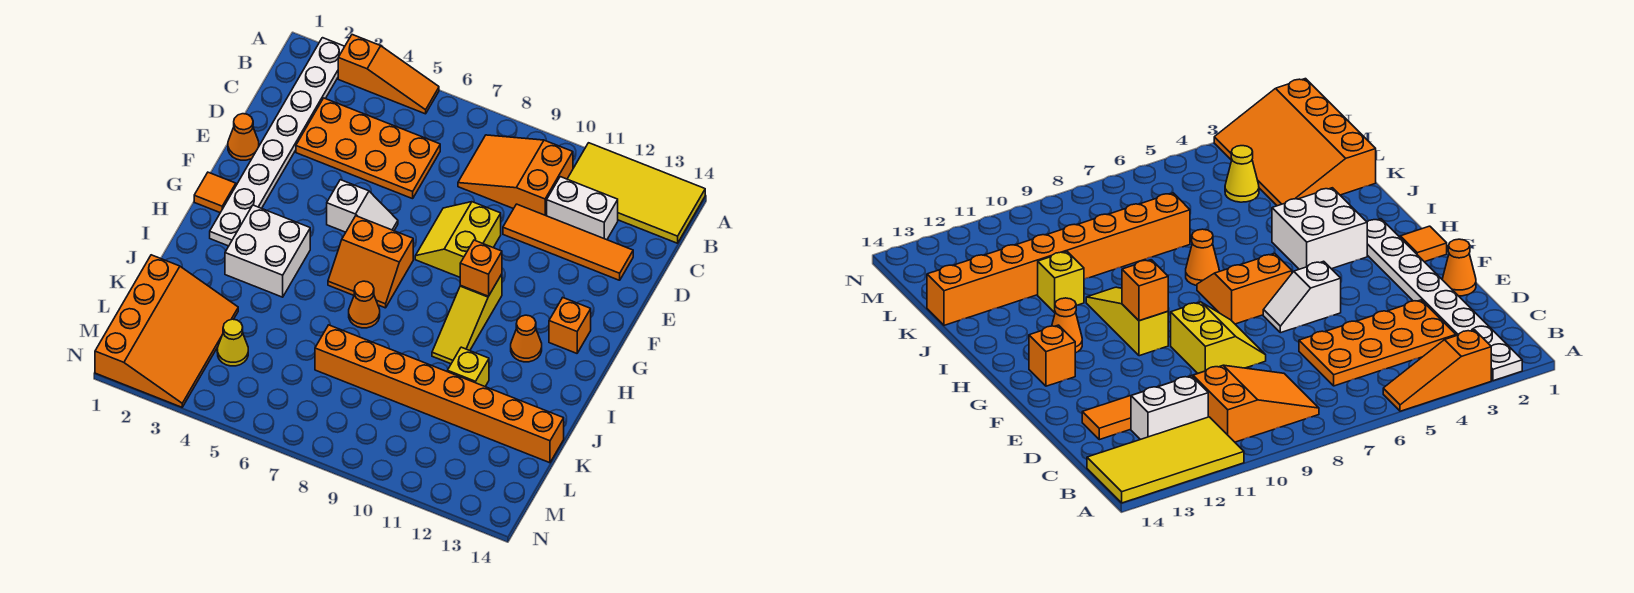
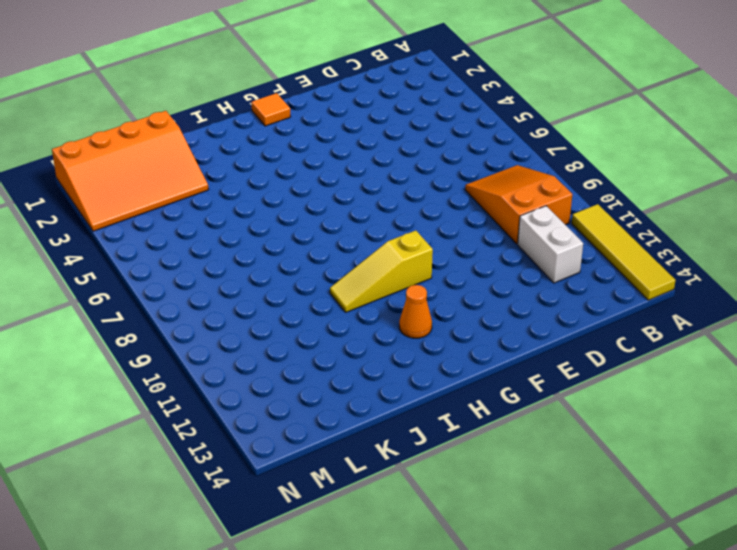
yellow tile A11:A14 level 1 -> yellow tile A11:B14 level 1
none -> white plate A2:H2 level 1
none -> orange slope A3:A5 level 1 top 3
none -> orange plate C3:D6 level 1

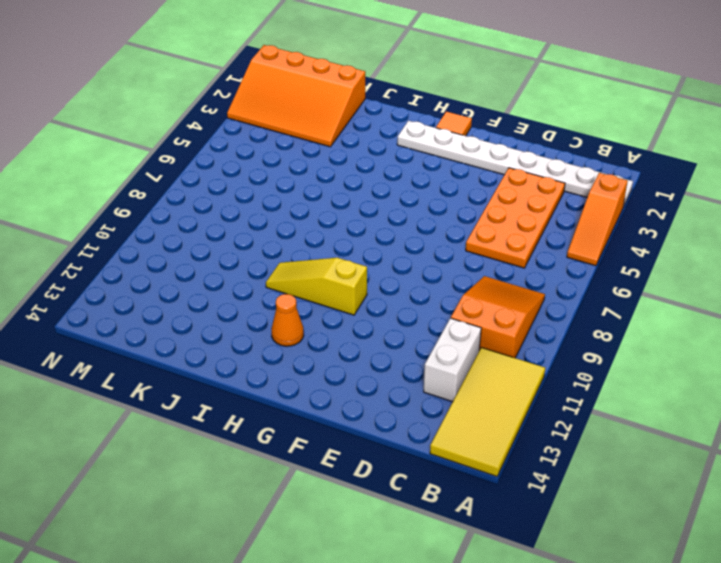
none -> orange tile D10:D13 level 1
none -> orange cone E1 level 1
none -> yellow slope E8:F9 level 1 top 9

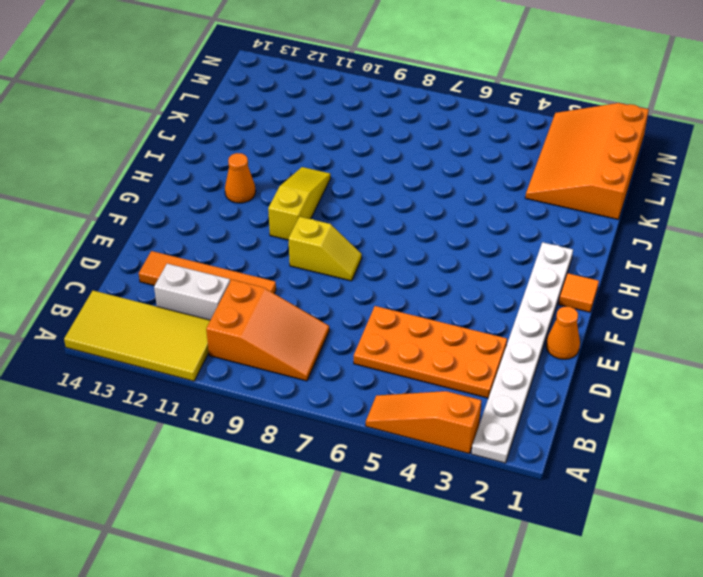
yellow slope F8:F9 level 1 top 9 -> yellow slope E8:F9 level 1 top 9
none -> white slope F5:F6 level 1 top 5
none -> orange slope G6:H7 level 1 top G
none -> orange brick G13 level 1

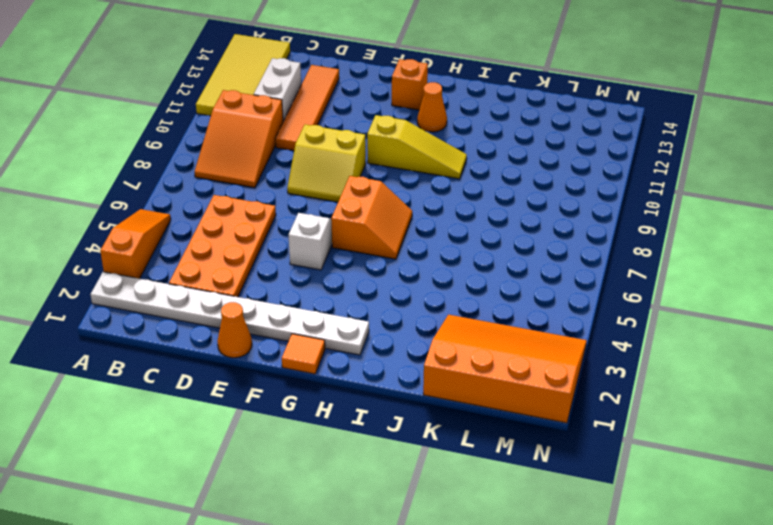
none -> white brick H3:I4 level 1
none -> orange cone I7 level 1
none -> yellow brick J11 level 1

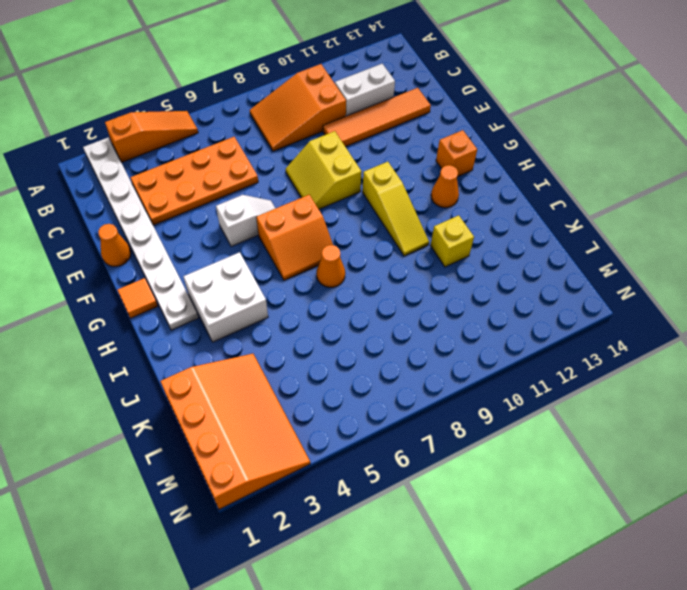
none -> yellow tile A11:B14 level 1
none -> orange brick K7:K14 level 1
none -> yellow cone L4 level 1

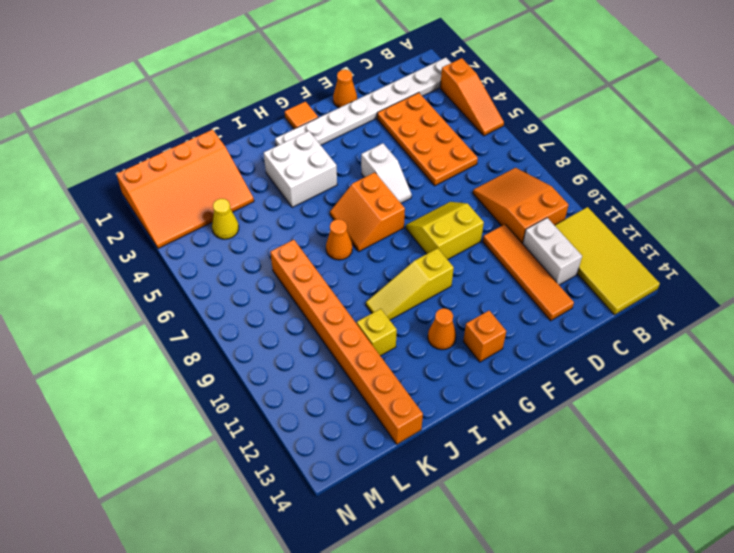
none -> orange brick G10 level 2

